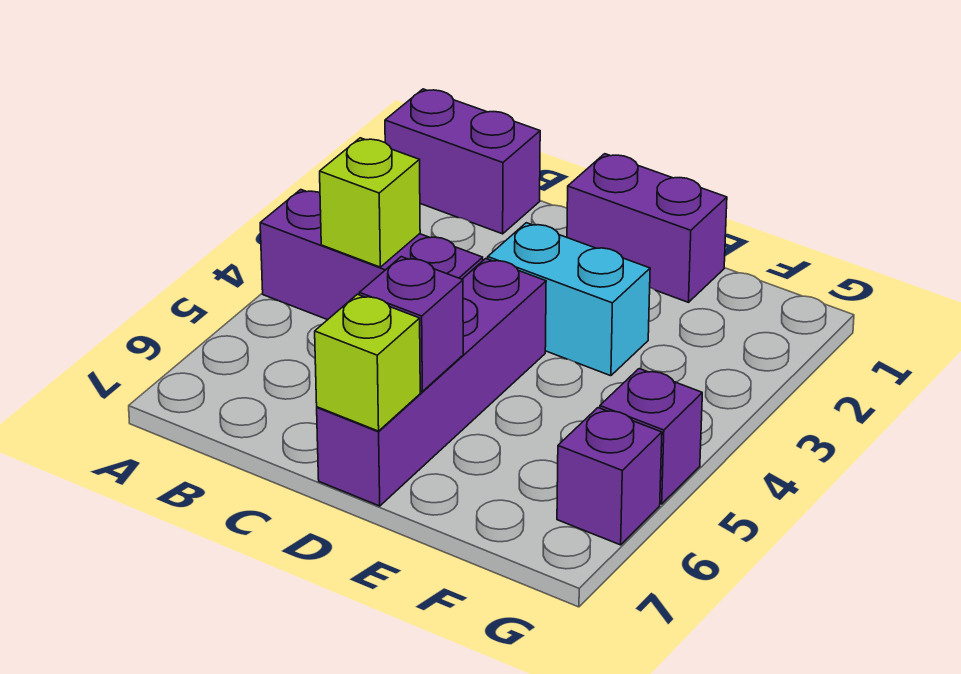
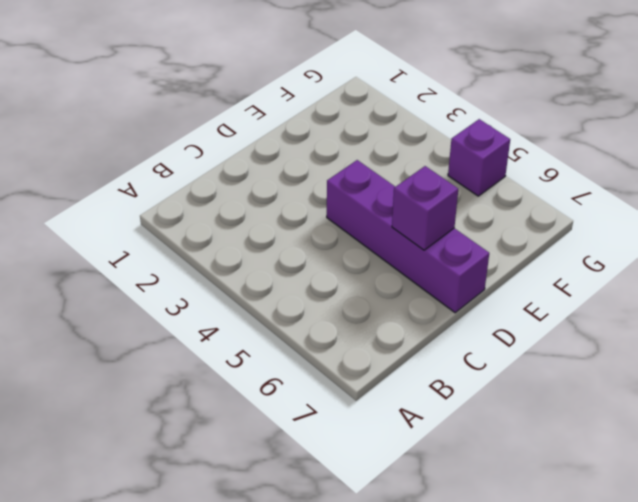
none -> purple brick A1:B1 level 1
none -> purple brick A4:C4 level 1

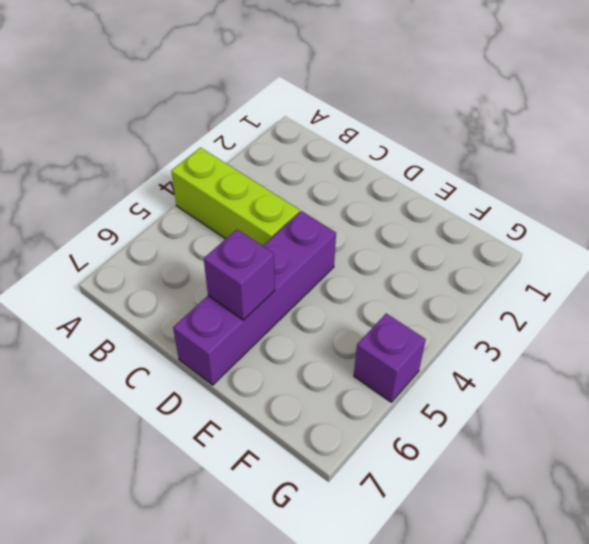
lime brick A4:C4 level 1 -> purple brick A4:C4 level 1
none -> purple brick A1:B1 level 1
none -> purple brick D1:E1 level 1

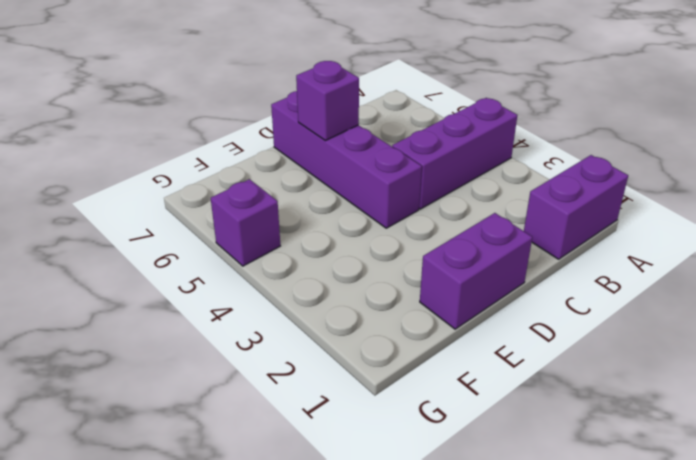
none -> cyan brick D3:E3 level 1
none -> purple brick G6 level 1

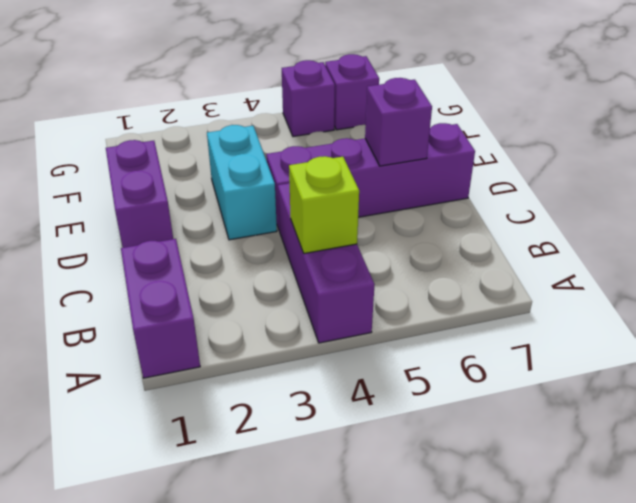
none -> lime brick D7 level 2

